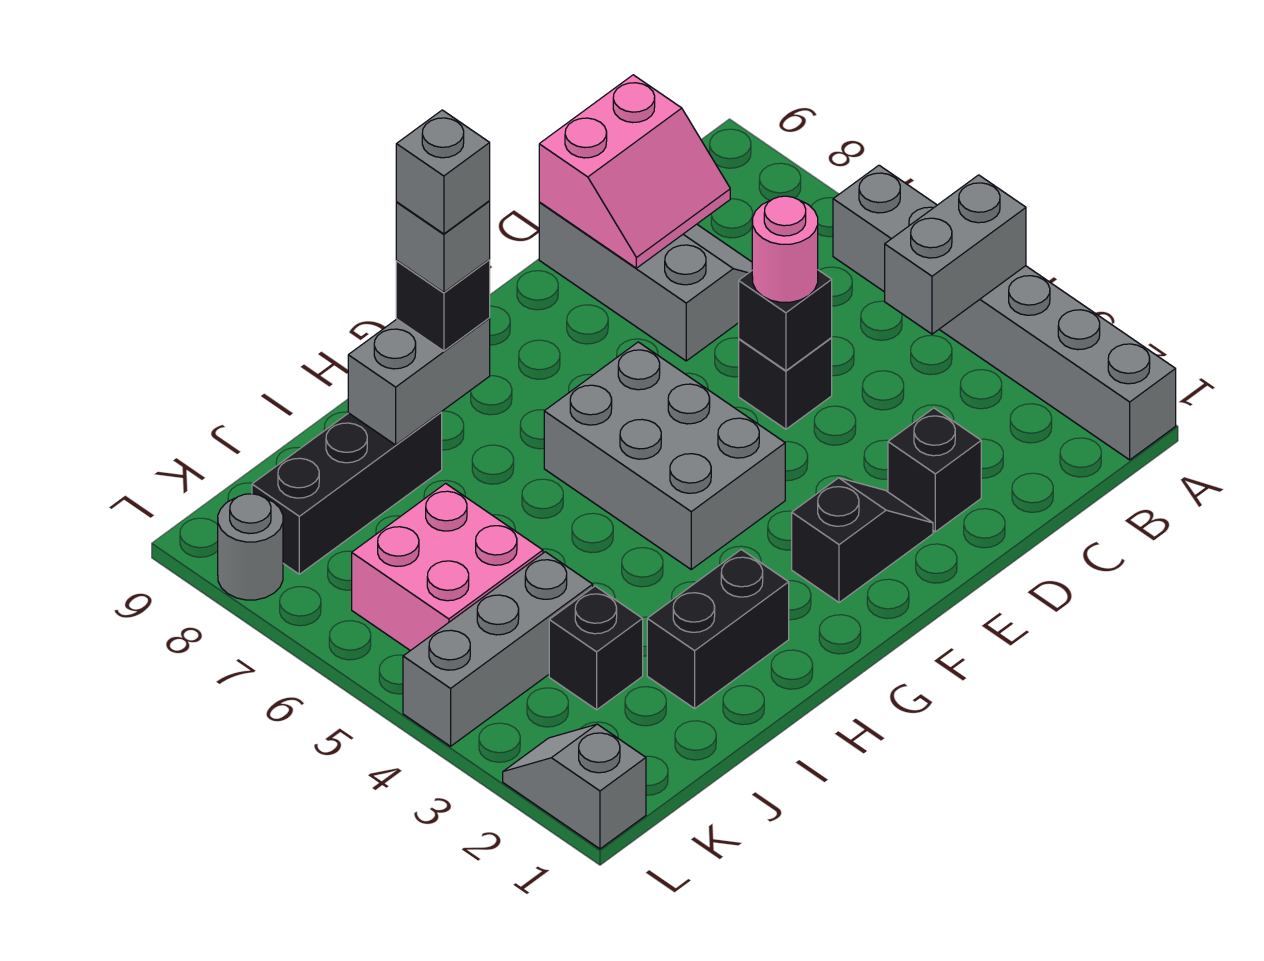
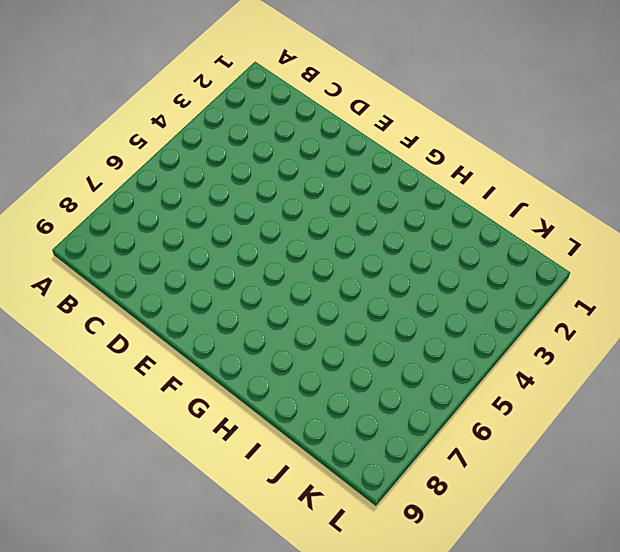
none -> grey brick A1:A6 level 1
none -> grey slope C7:D9 level 1 top D
none -> black brick D2 level 1

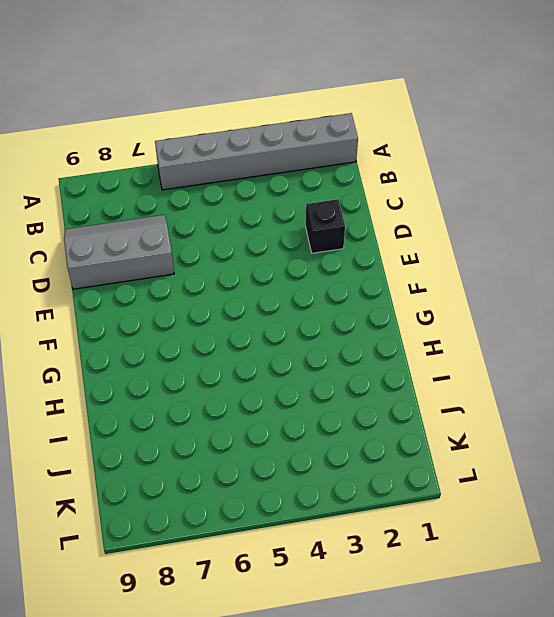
none -> black brick D5 level 1
none -> black slope E2:F2 level 1 top F
none -> grey brick F4:G6 level 1

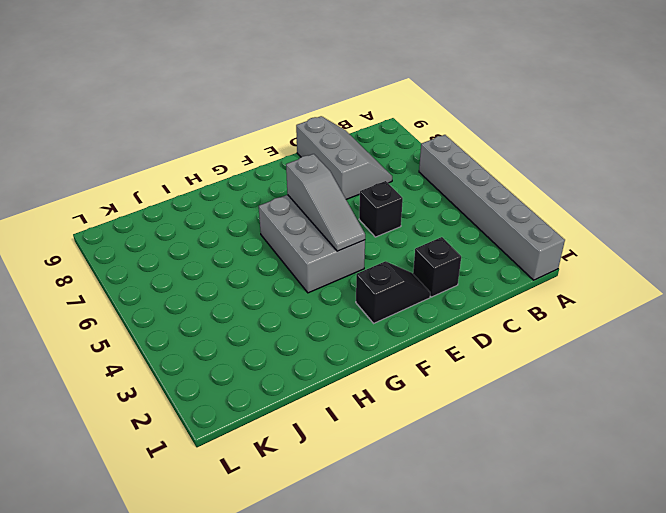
grey slope F4:F6 level 2 top 6 -> none
none -> black brick H2:I2 level 1
none -> black brick I8:K8 level 1
none -> black brick J3 level 1

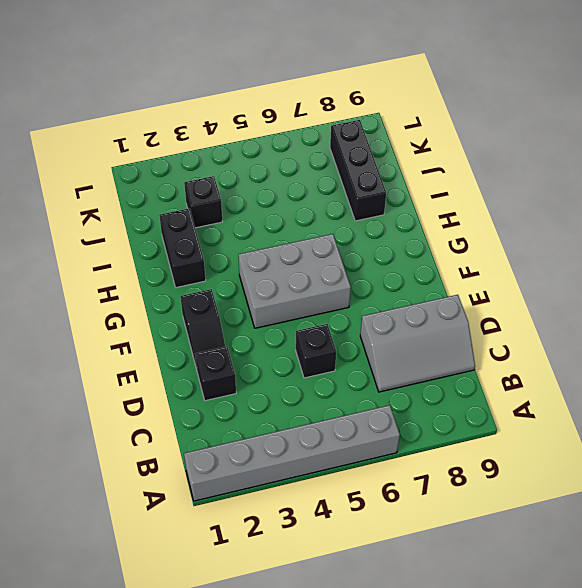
none -> grey brick J4:L4 level 1
none -> pink brick J5:K6 level 1
none -> grey slope L1:L2 level 1 top 1

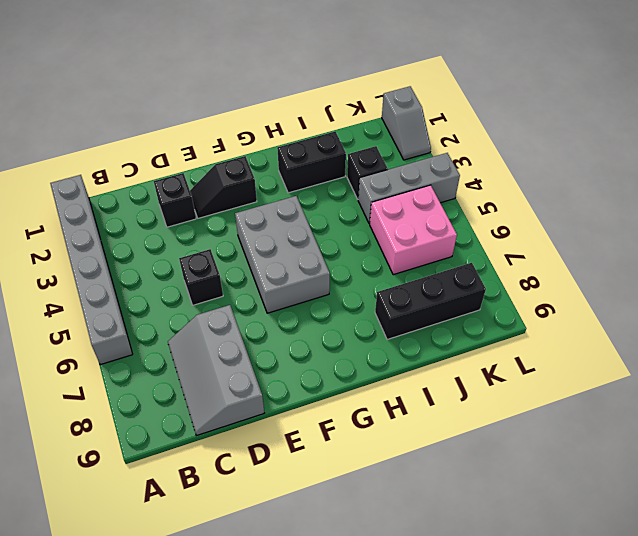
none -> grey round brick L8 level 1
none -> grey brick A4:B4 level 2
none -> pink slope C8:D9 level 2 top 9

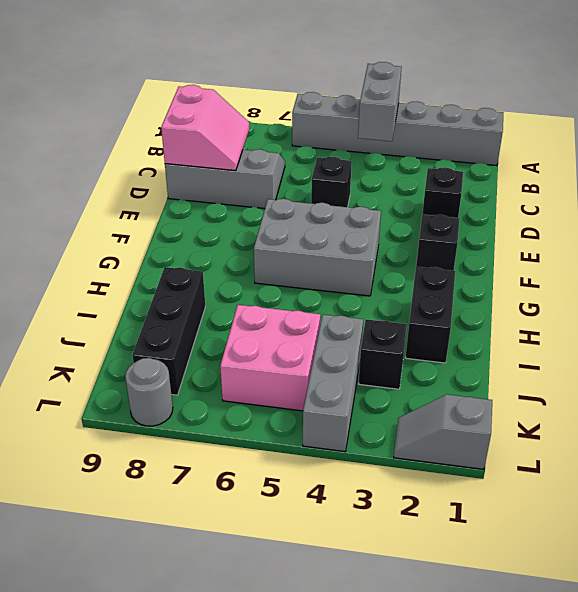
none -> black brick D5 level 2
none -> grey brick H8:I8 level 2
none -> pink round brick D5 level 3

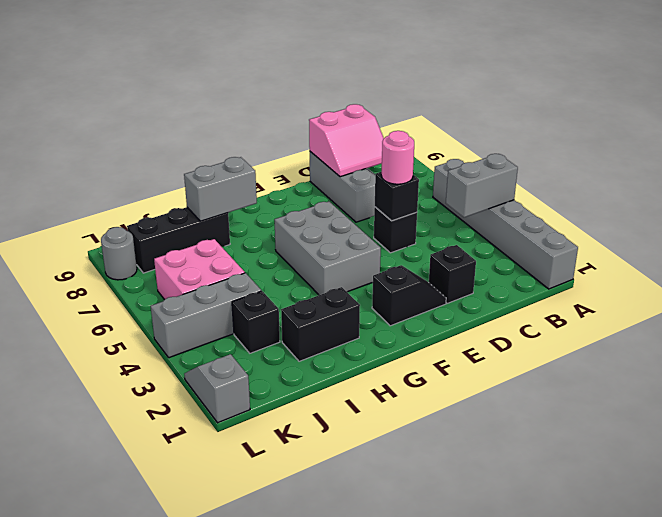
none -> black brick H8 level 3
none -> grey brick H8 level 4
none -> grey brick H8 level 5

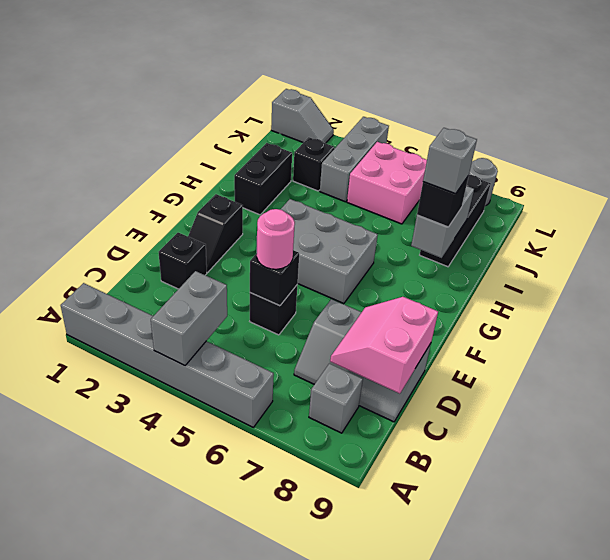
grey brick B8 level 1 -> grey brick H8 level 5

